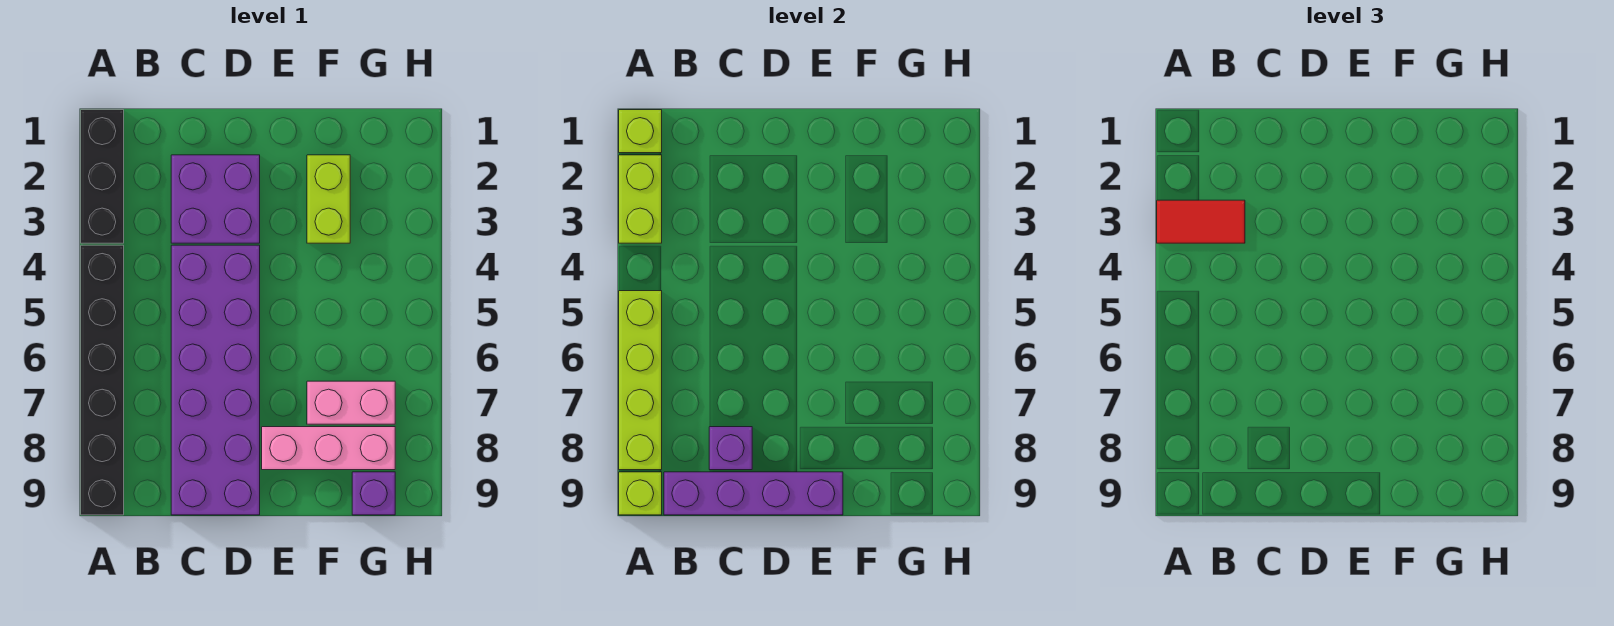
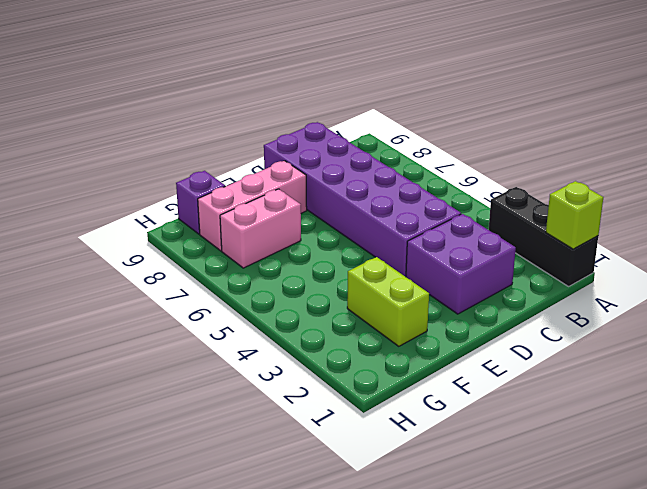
none -> black brick A4:A9 level 1
none -> lime brick A2:A3 level 2
none -> lime brick A5:A8 level 2

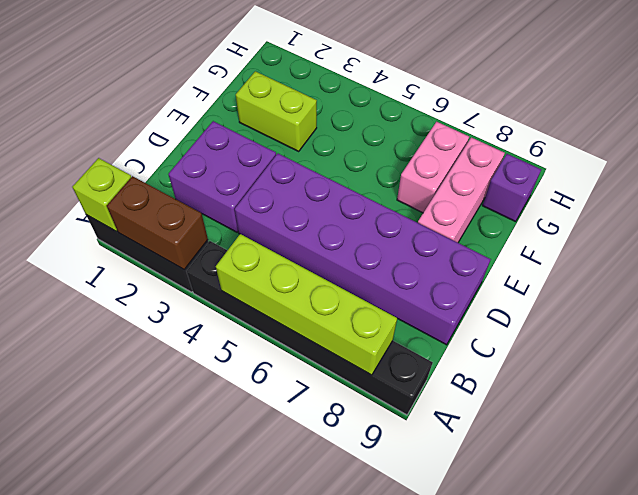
brown brick A2:A3 level 2 -> lime brick A2:A3 level 2
none -> lime brick A9 level 2
none -> purple brick B9:E9 level 2
none -> purple brick C8 level 2

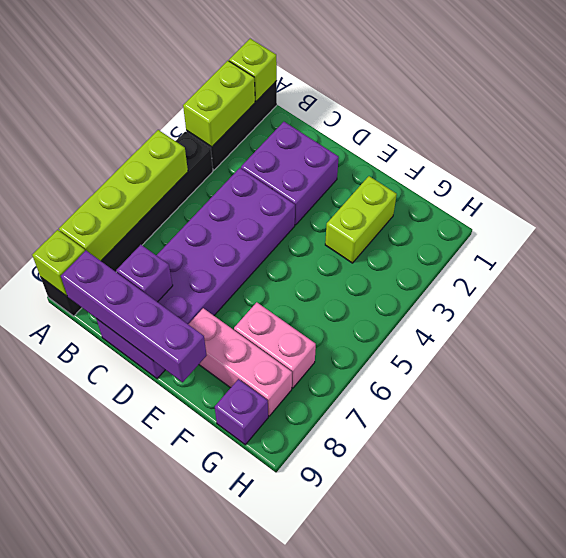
none -> red tile A3:B3 level 3

